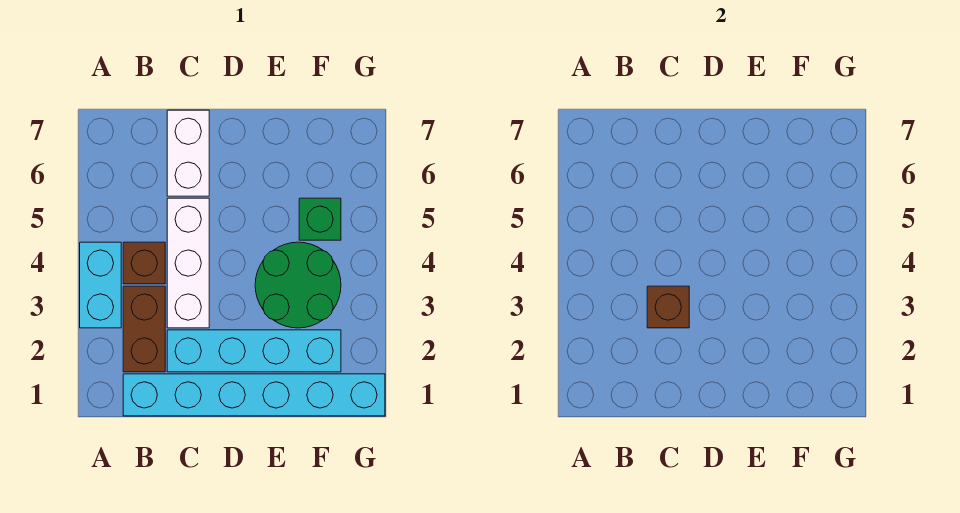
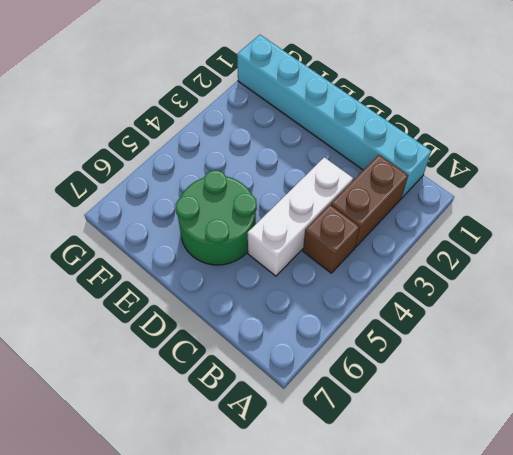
green round brick D5:E6 level 1 -> green round brick E3:F4 level 1
none -> cyan brick A3:A4 level 1
none -> cyan brick C2:F2 level 1

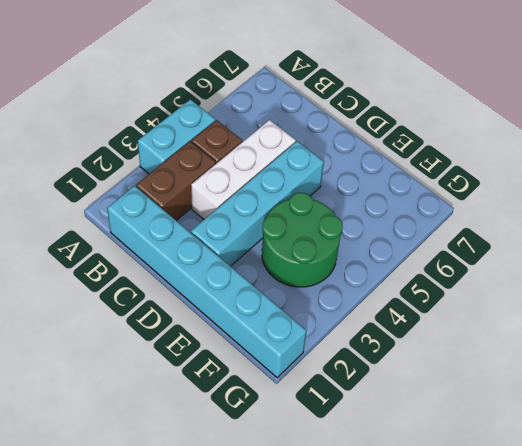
cyan brick D2:D5 level 1 -> cyan brick C2:F2 level 1
none -> white brick C6:C7 level 1
none -> green brick F5 level 1

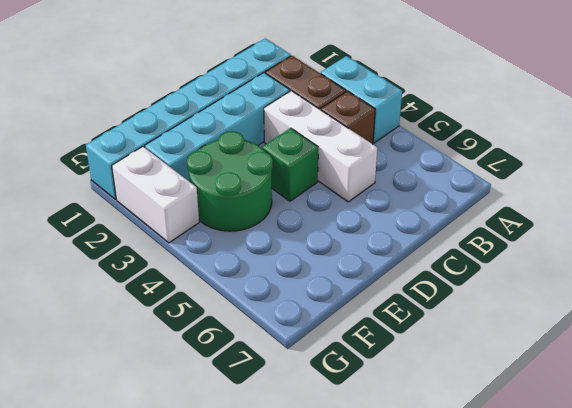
green brick D4 level 1 -> green brick F5 level 1
white brick G2:G3 level 1 -> white brick C6:C7 level 1
none -> brown brick C3 level 2

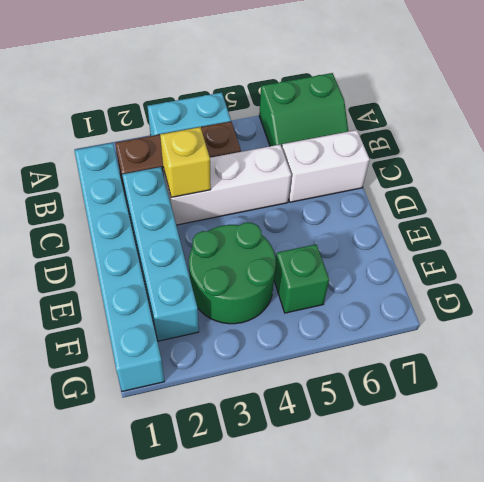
green slope A6:B7 level 1 top A -> none
yellow brick C3 level 2 -> brown brick C3 level 2

